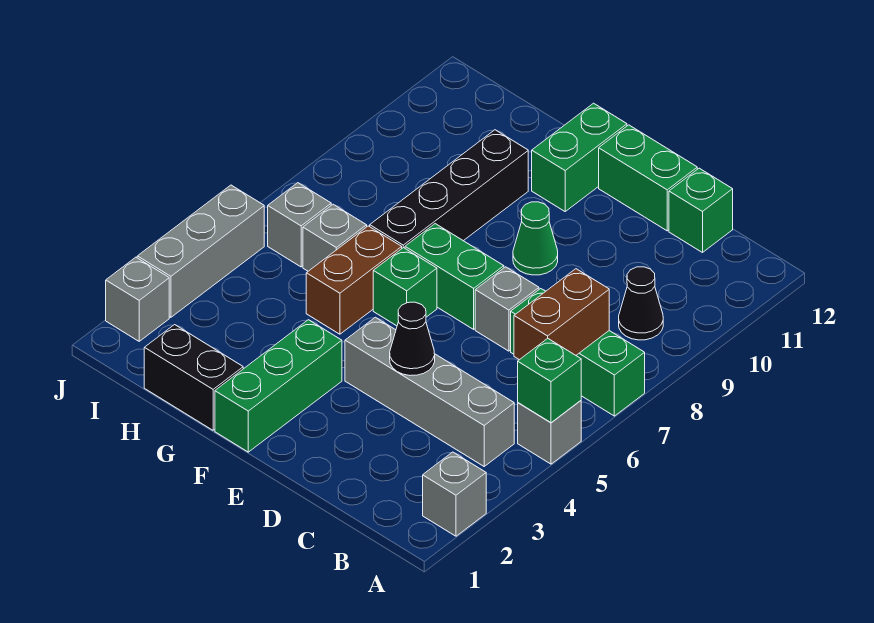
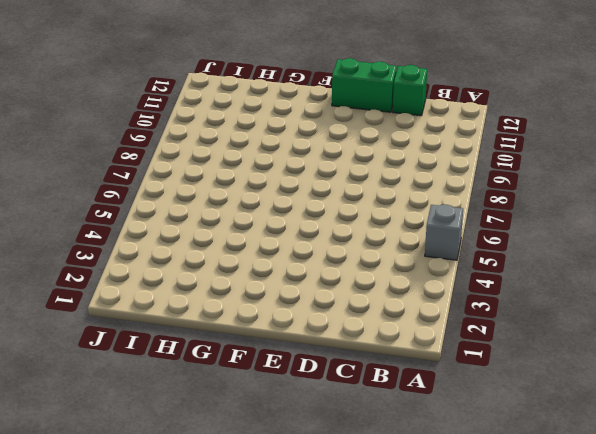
none -> grey brick A2 level 1
none -> green brick A7:C7 level 1
none -> grey brick B4:E4 level 1

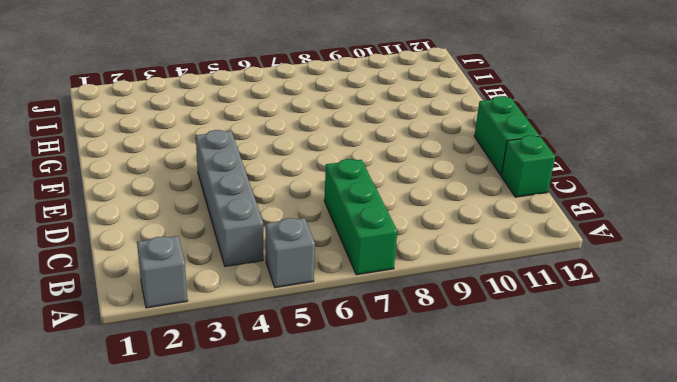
none -> black cone B9 level 1
none -> grey brick D7 level 1
none -> green brick E7:F7 level 1

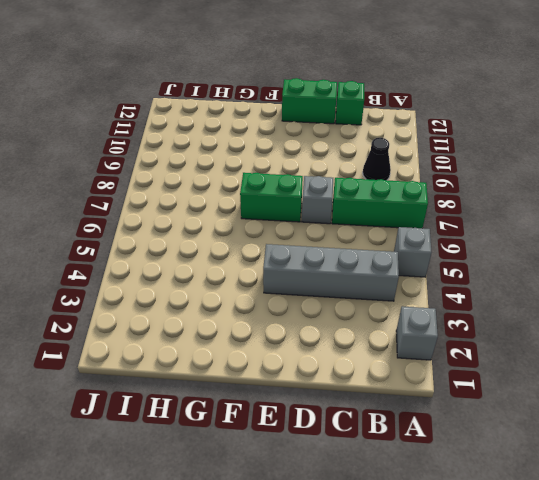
none -> green cone E9 level 1
none -> green brick F1:F3 level 1
none -> green brick F6 level 1

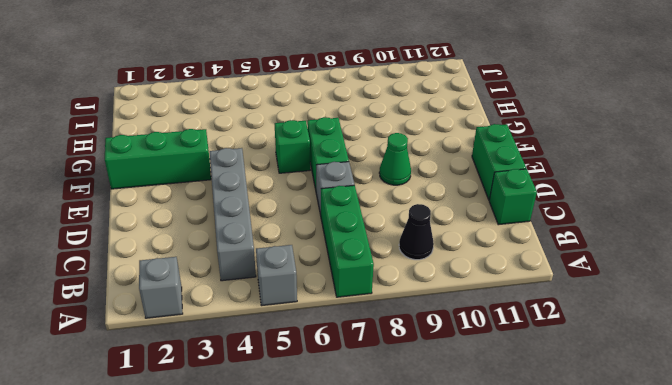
none -> green brick F11:F12 level 1
none -> black brick G1:H1 level 1
none -> brown brick G5:G6 level 1

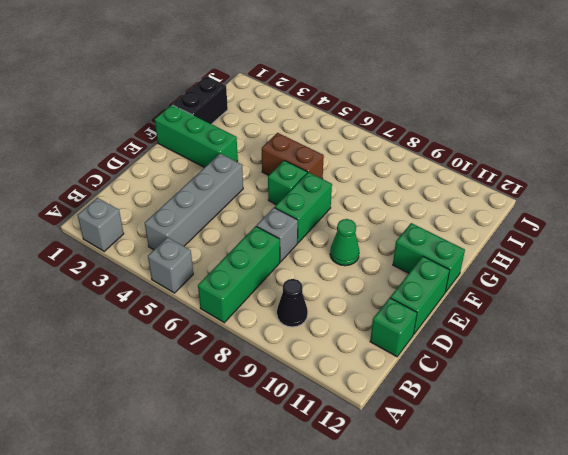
none -> black brick G7:G10 level 1
none -> grey brick H6 level 1
none -> grey brick I6 level 1

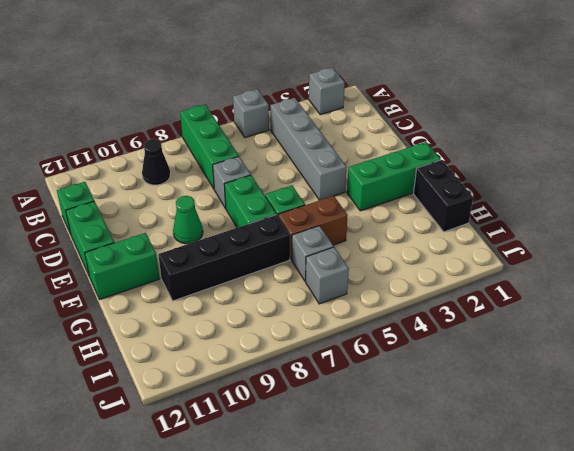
none -> grey brick J2 level 1
none -> grey brick J3:J5 level 1
none -> green brick A5 level 2

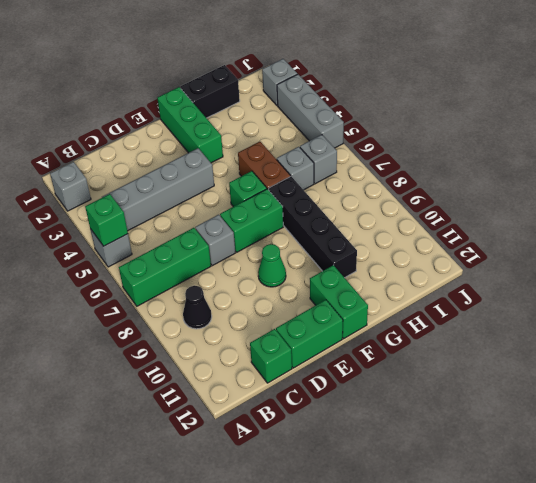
none -> brown brick B6:B7 level 2
none -> black cone D4 level 2

